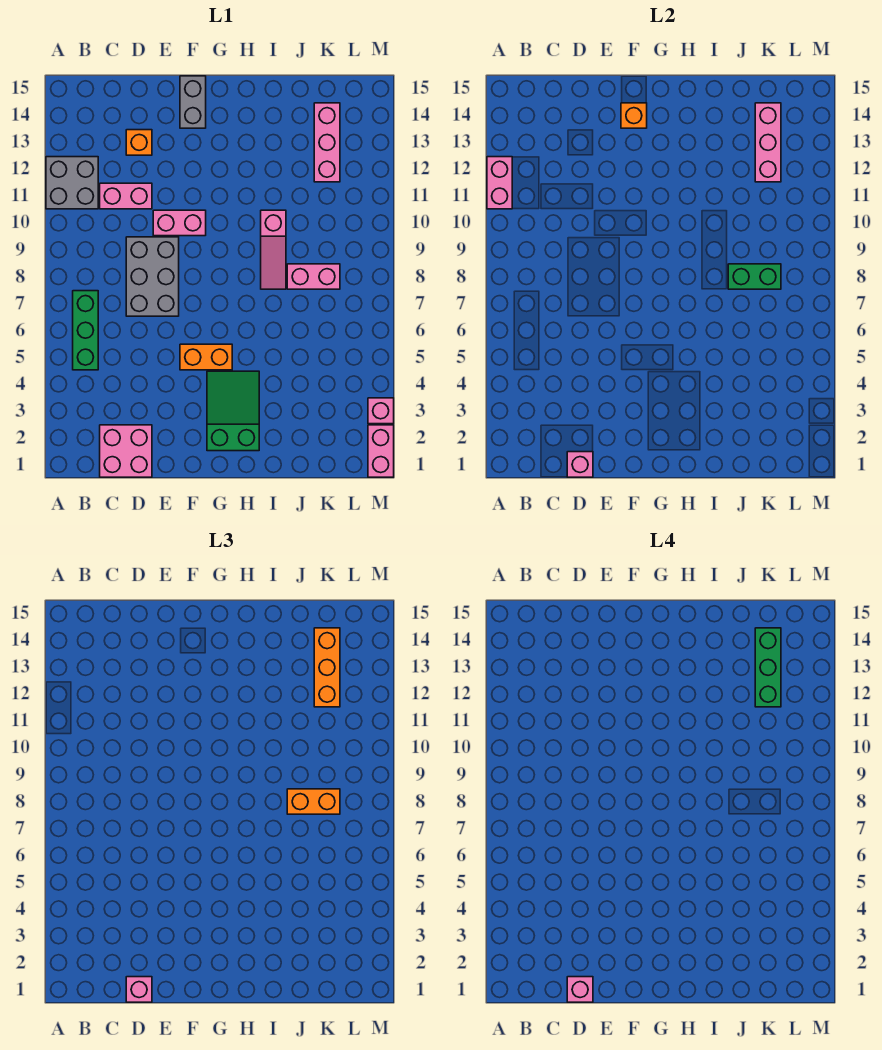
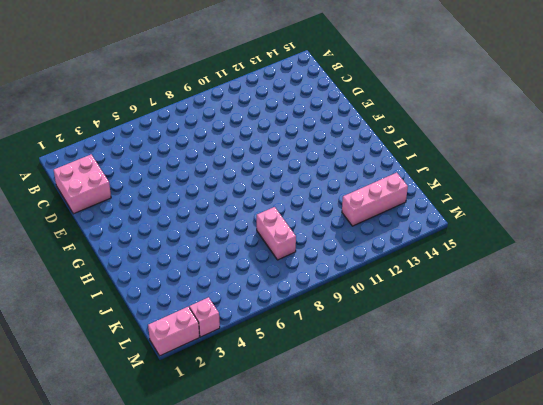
none -> grey brick A11:B12 level 1
none -> green brick B5:B7 level 1
none -> pink brick C11:D11 level 1

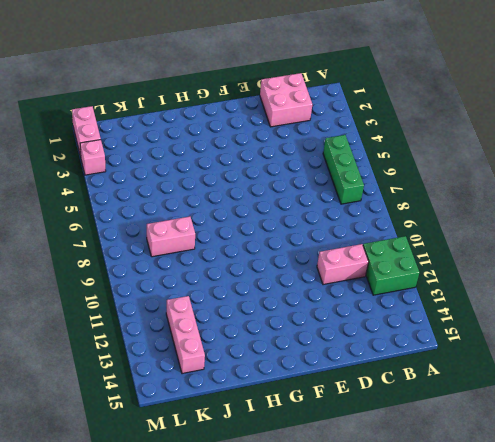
green brick A11:B12 level 1 -> grey brick A11:B12 level 1
none -> grey brick D7:E9 level 1
none -> orange brick D13 level 1
none -> pink brick E10:F10 level 1

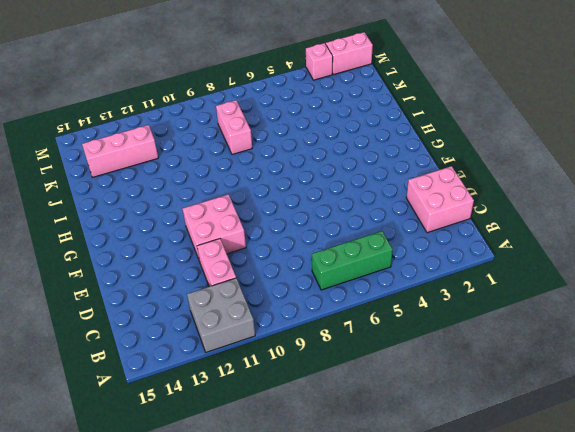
pink brick E10:F11 level 1 -> pink brick E10:F10 level 1
none -> grey brick D7:E9 level 1
none -> orange brick D13 level 1
none -> orange brick F5:G5 level 1

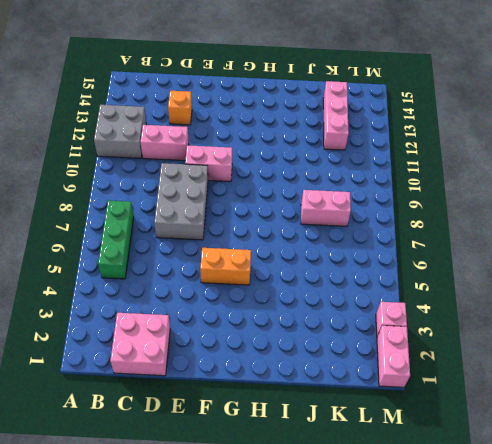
none -> grey brick F14:F15 level 1
none -> green slope G2:H4 level 1 top 2
none -> pink slope I8:I10 level 1 top 10

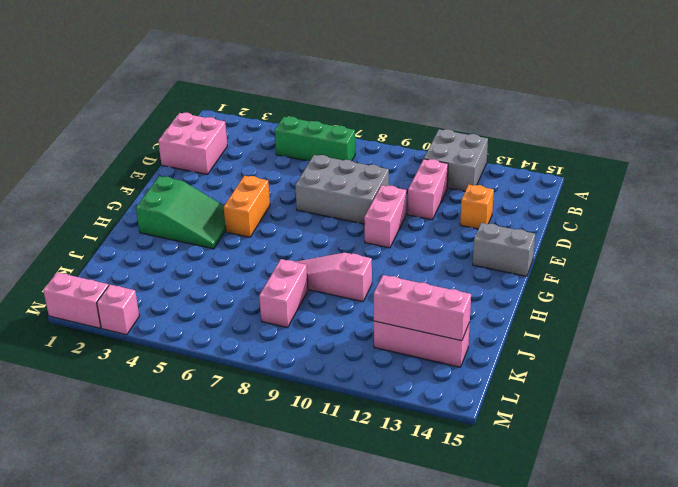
none -> pink brick A11:A12 level 2
none -> pink brick D1 level 2
none -> orange brick F14 level 2

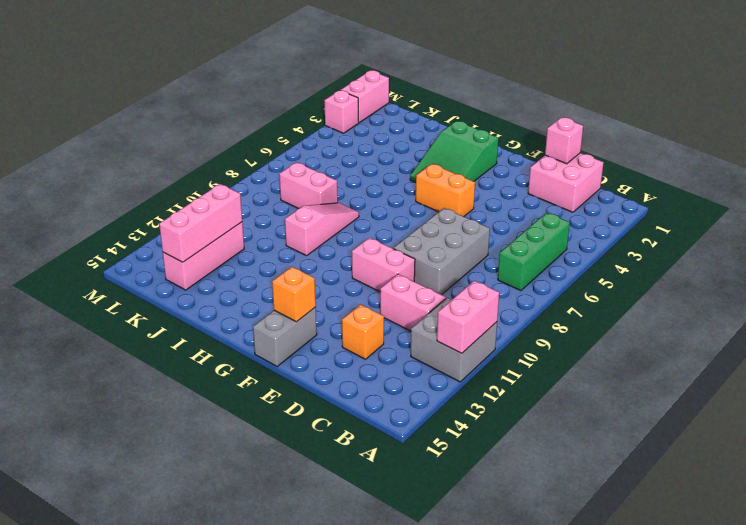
none -> green brick J8:K8 level 2
none -> pink brick D1 level 3
none -> orange brick J8:K8 level 3

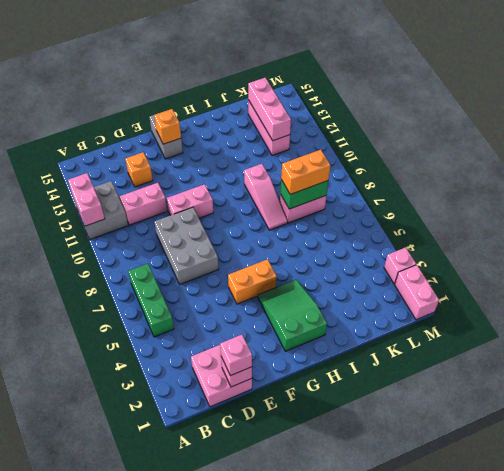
none -> orange brick K12:K14 level 3
none -> pink brick D1 level 4
none -> green brick K12:K14 level 4

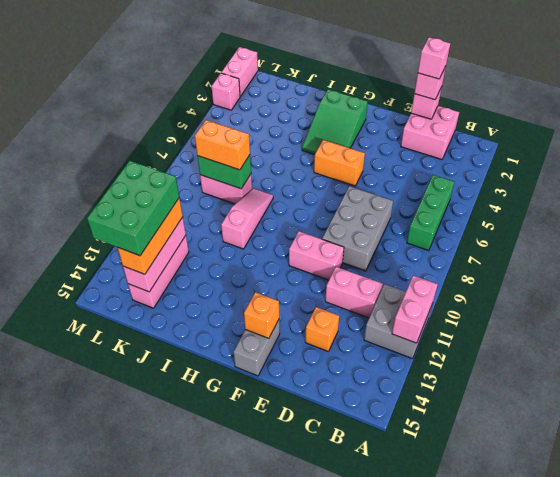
green brick K12:L14 level 4 -> green brick K12:K14 level 4

